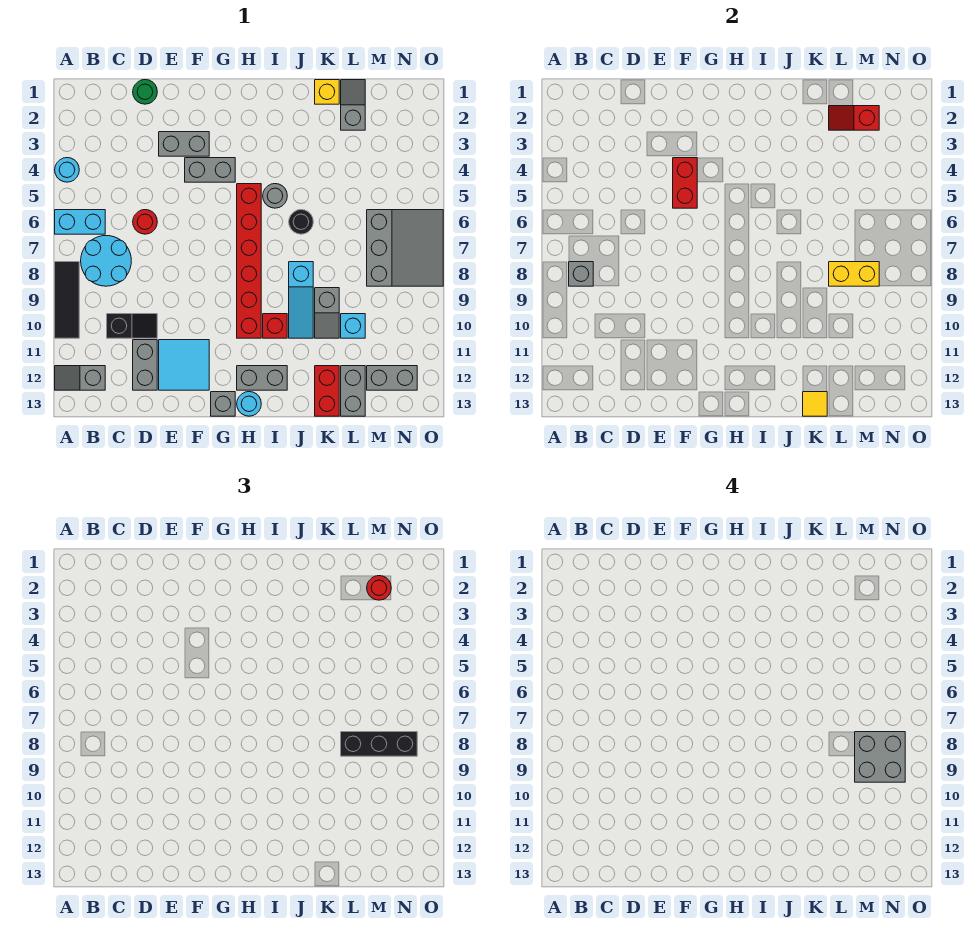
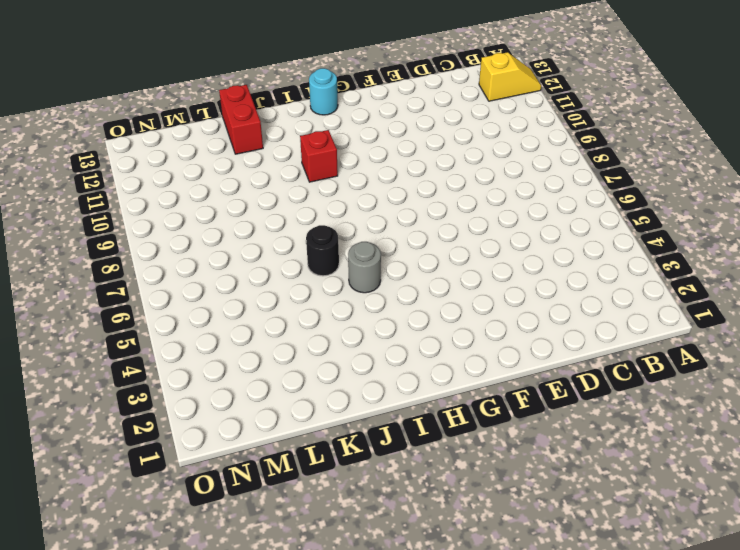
yellow slope A12:B12 level 1 top B -> grey slope A12:B12 level 1 top B
none -> cyan round brick A4 level 1
none -> cyan brick A6:B6 level 1
none -> black tile A8:A10 level 1
none -> cyan round brick B7:C8 level 1

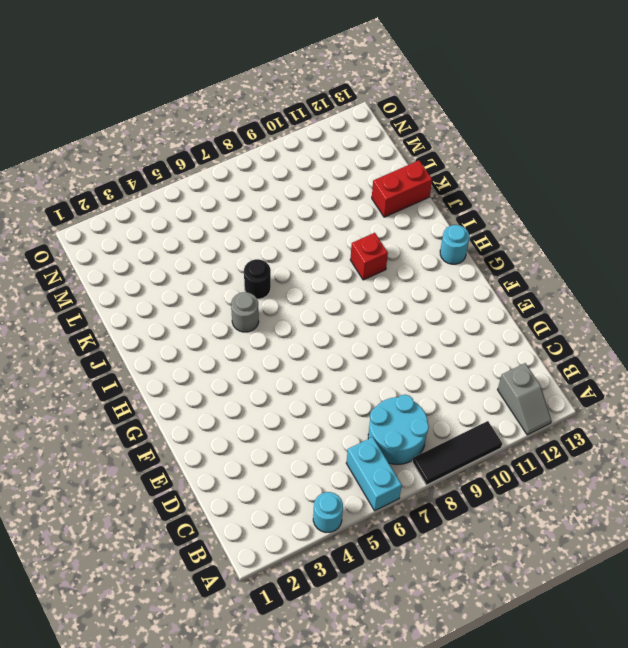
none -> black slope C10:D10 level 1 top C
none -> green round brick D1 level 1
none -> red round brick D6 level 1
none -> grey brick D11:D12 level 1

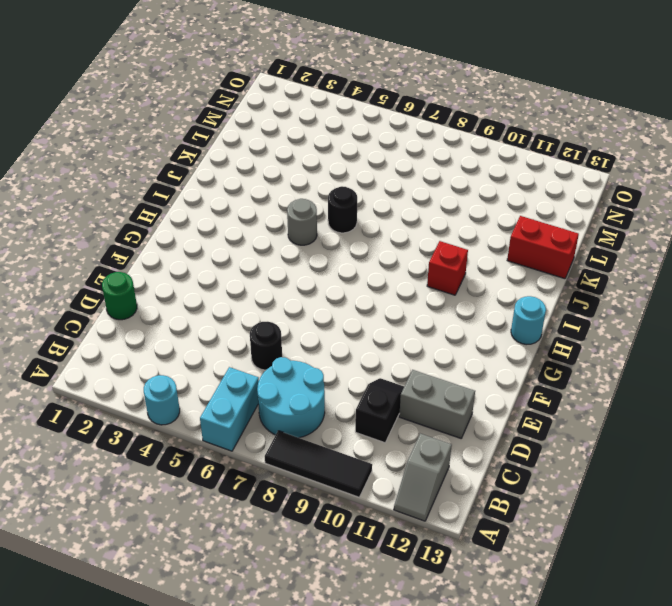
black round brick D6 level 1 -> red round brick D6 level 1
none -> grey brick E3:F3 level 1
none -> cyan tile E11:F12 level 1
none -> grey brick F4:G4 level 1
none -> grey brick G13 level 1

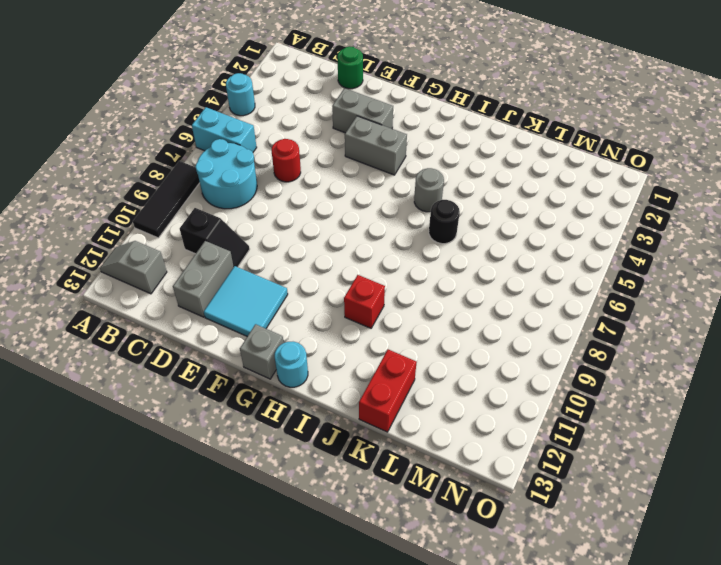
none -> red brick H5:H10 level 1
none -> grey brick H12:I12 level 1
none -> cyan slope J8:J10 level 1 top 8
none -> yellow brick K1 level 1

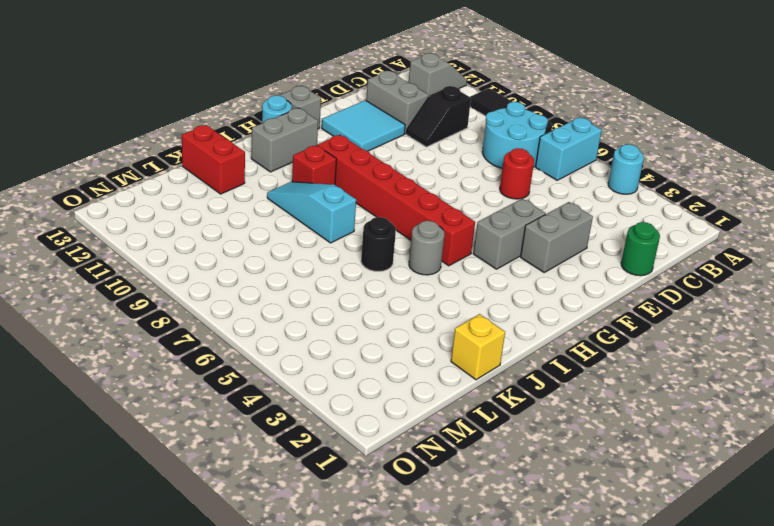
none -> grey slope K9:K10 level 1 top 9
none -> grey slope L1:L2 level 1 top 2
none -> cyan brick L10 level 1
none -> grey brick L12:L13 level 1

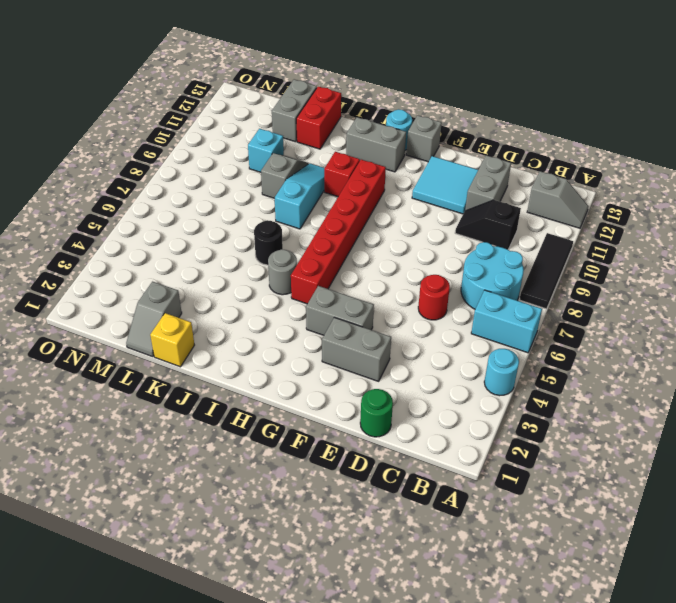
none -> grey slope M6:O8 level 1 top M
none -> grey brick M12:N12 level 1
none -> grey brick B8 level 2
none -> red brick F4:F5 level 2

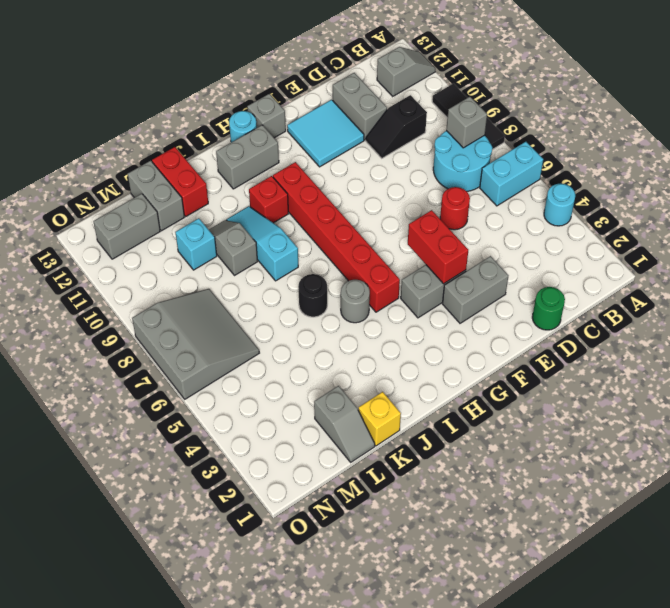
grey slope M6:O8 level 1 top O -> grey slope M6:O8 level 1 top M
none -> yellow tile K13 level 2
none -> red slope L2:M2 level 2 top M
none -> yellow brick L8:M8 level 2
none -> black brick L8:N8 level 3

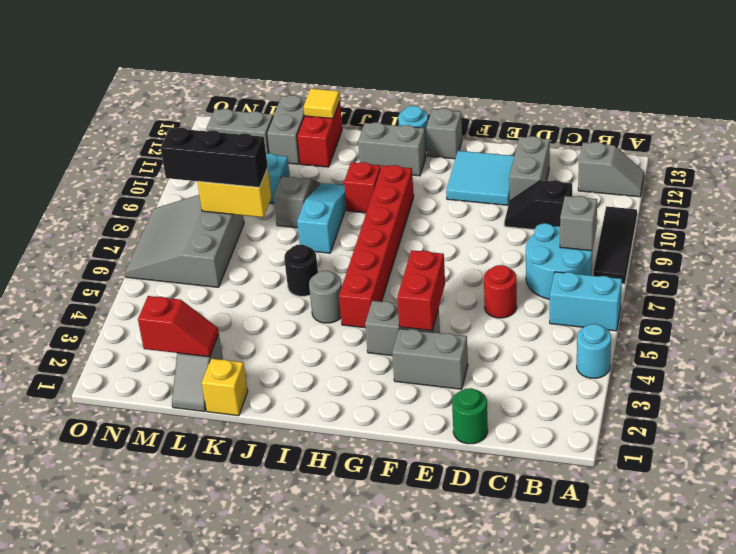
none -> red round brick M2 level 3
none -> grey brick M8:N9 level 4

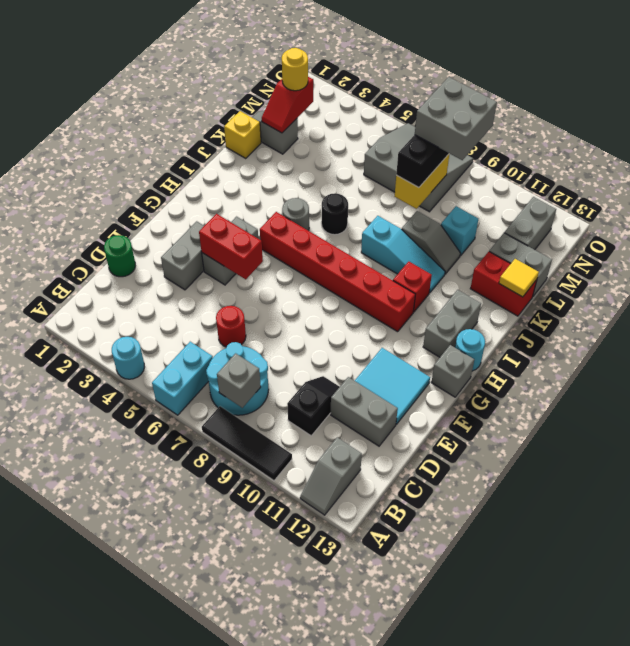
yellow round brick M2 level 3 -> red round brick M2 level 3

